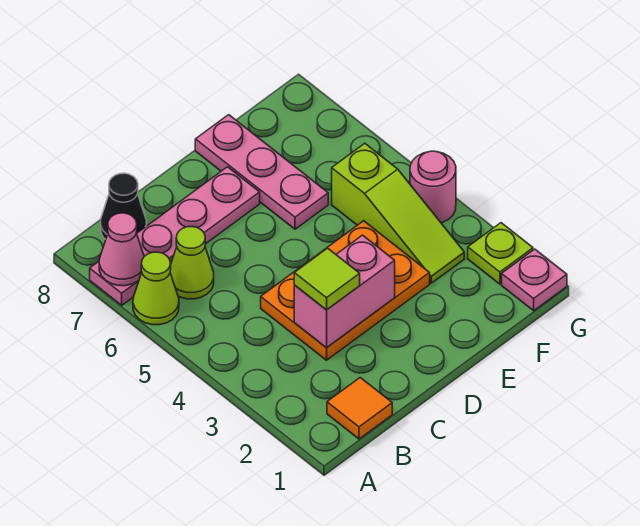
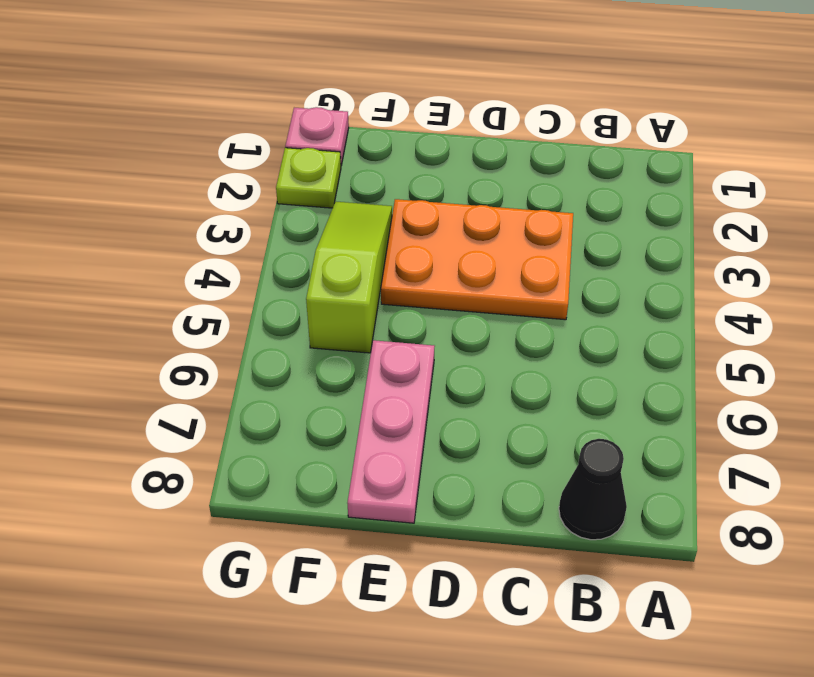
none -> lime cone A6 level 1
none -> pink plate A7:D7 level 1
none -> orange tile B1 level 1

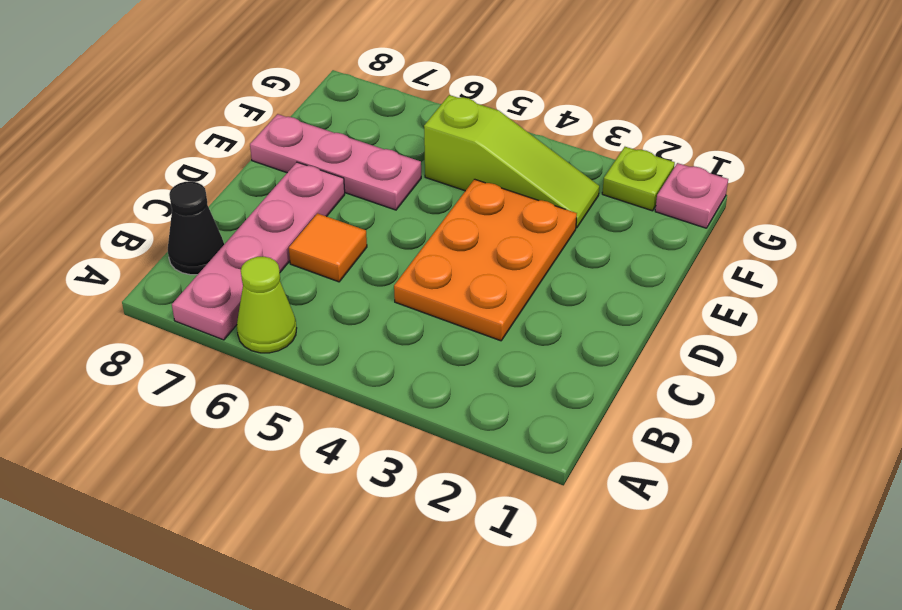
orange tile C6 level 1 -> orange tile B1 level 1
none -> lime cone B6 level 1
none -> pink round brick G4 level 1
none -> pink cone A7 level 2

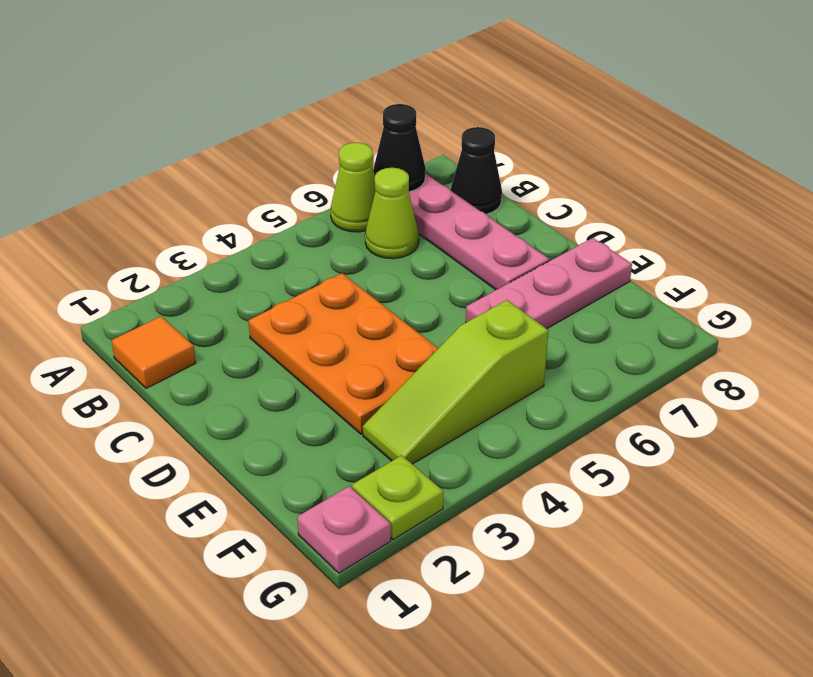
black cone A7 level 2 -> pink cone A7 level 2
none -> pink round brick G4 level 1
none -> pink brick C3:D3 level 2
none -> lime tile C3 level 3

